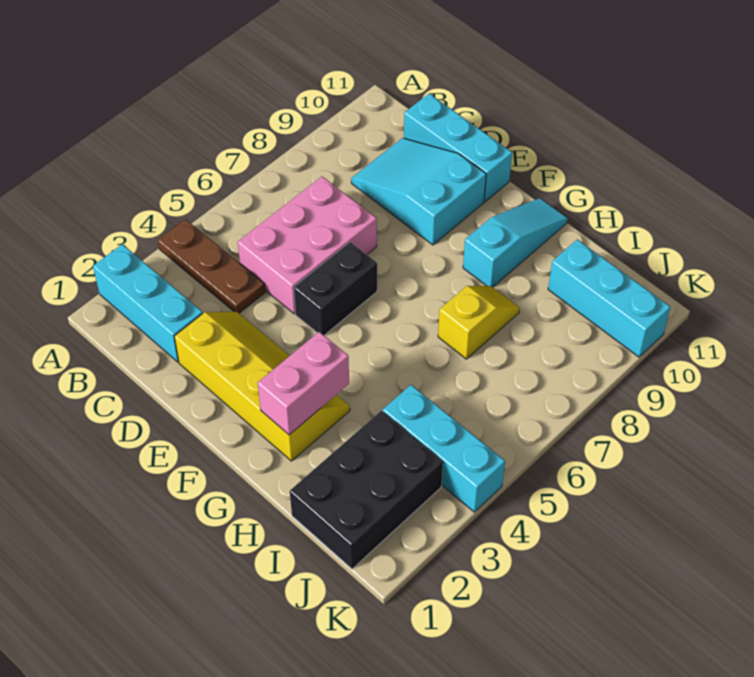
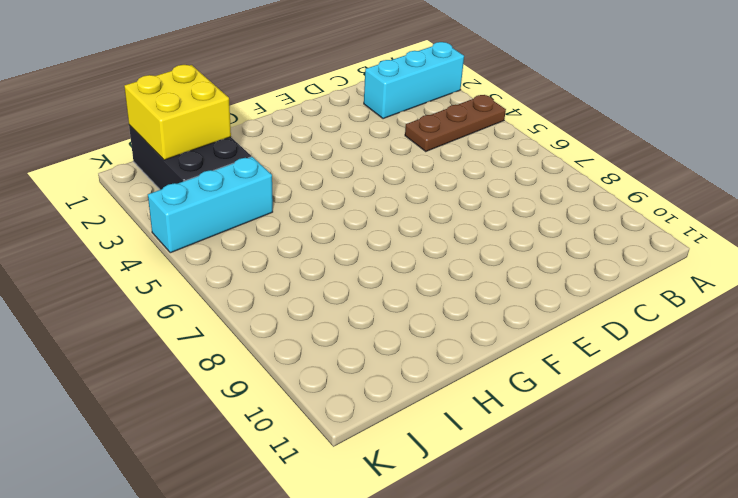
yellow brick I1:J2 level 2 -> none
none -> pink brick C5:D7 level 1
none -> cyan slope C9:E10 level 1 top E
none -> cyan brick C11:E11 level 1

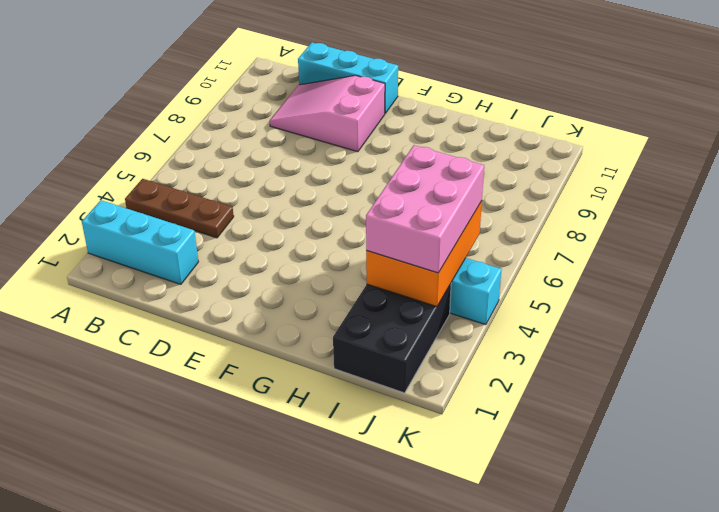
pink slope C9:E10 level 1 top E -> cyan slope C9:E10 level 1 top E
orange brick I3:J5 level 2 -> none
pink brick I3:J5 level 3 -> pink brick C5:D7 level 1
none -> yellow slope D2:G3 level 1 top 2
none -> black brick E5:E6 level 1
none -> cyan slope G9:G11 level 1 top 9

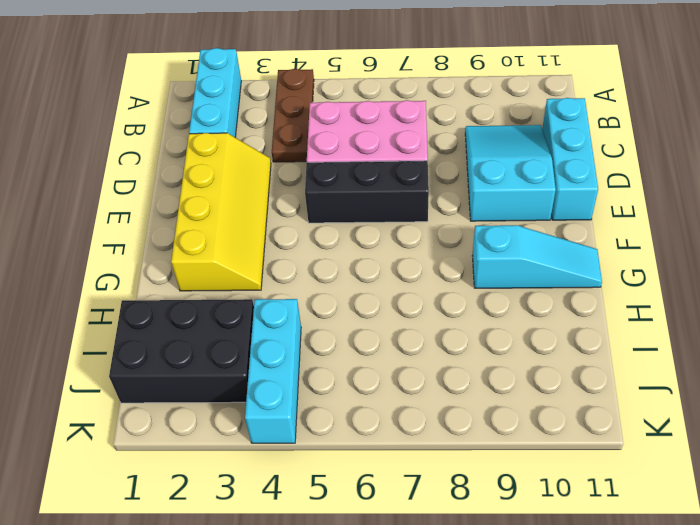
black brick E5:E7 level 1 -> black brick E5:E6 level 1
none -> yellow slope H7:H8 level 1 top 7
none -> cyan brick I10:K10 level 1
none -> pink brick G2:G3 level 2

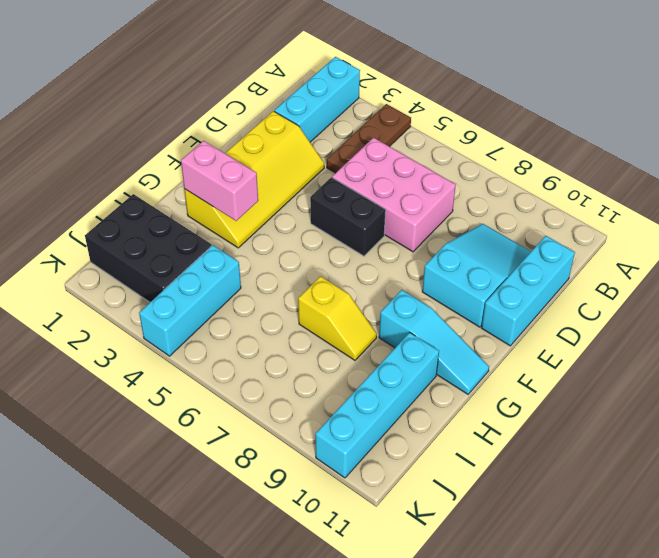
cyan brick H10:K10 level 1 -> cyan brick I10:K10 level 1

